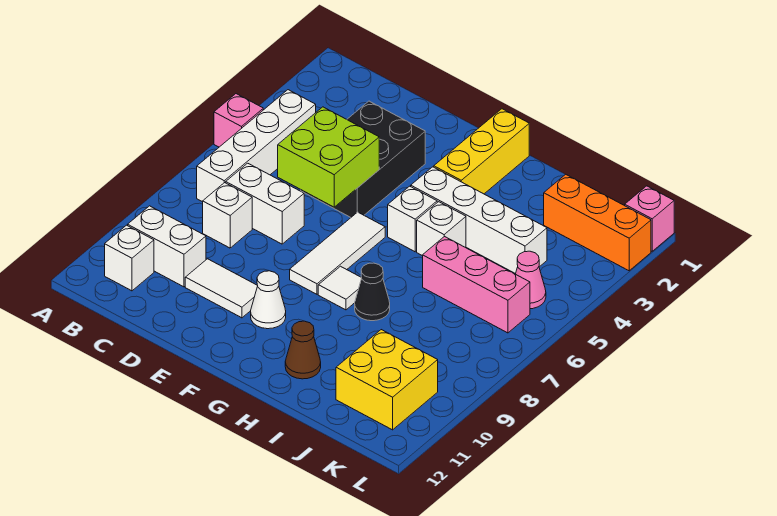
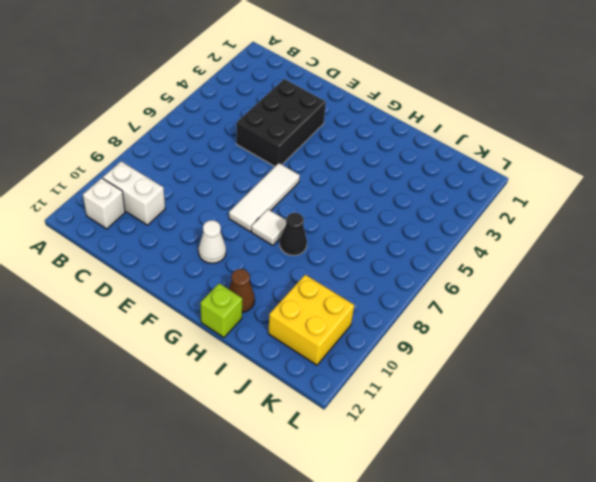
lime brick H12 level 1 -> none
none -> pink brick A5 level 1
none -> white brick B4:B7 level 1
none -> white brick C7:D7 level 1

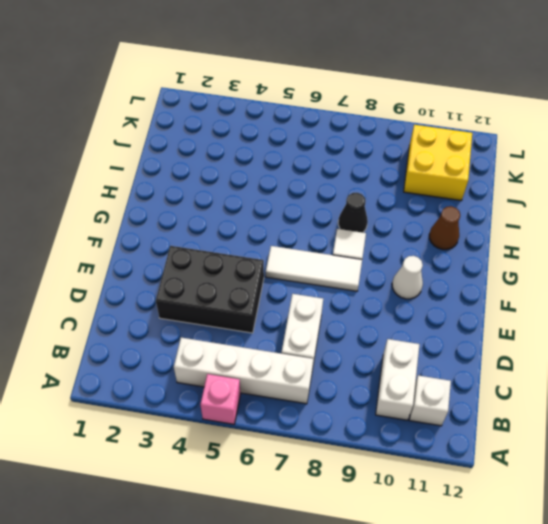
none -> white brick C8 level 1
none -> white tile D10:E10 level 1
none -> yellow brick G1:G3 level 1

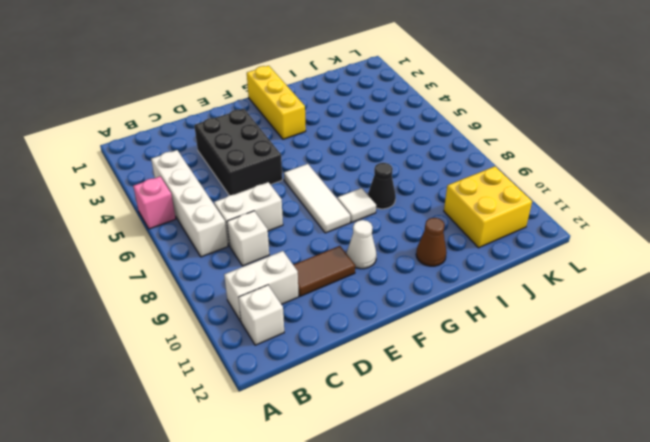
brown tile D10:E10 level 1 -> white tile D10:E10 level 1
none -> white brick G4:J4 level 1
none -> white brick G5 level 1
none -> white brick H5 level 1

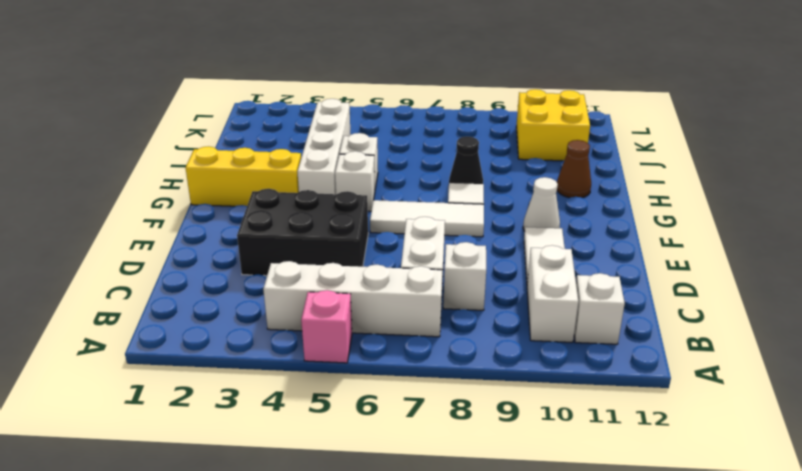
none -> pink brick I6:K6 level 1
none -> orange brick J2:L2 level 1
none -> pink cone K5 level 1

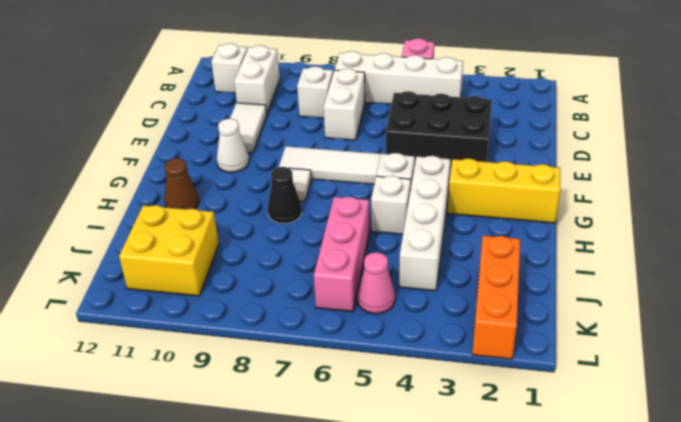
none -> pink brick L1 level 1
none -> lime brick D5:E6 level 2

